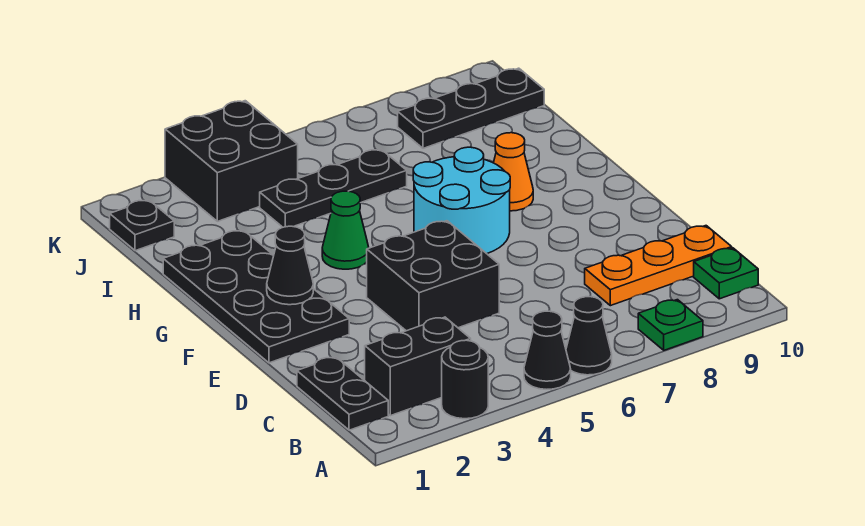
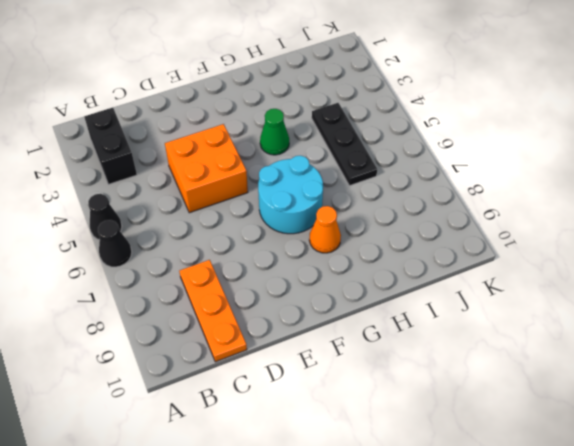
orange brick D4:E5 level 1 -> black brick D4:E5 level 1
none -> black round brick A3 level 1
none -> green plate A8 level 1
none -> black plate B1:C1 level 1

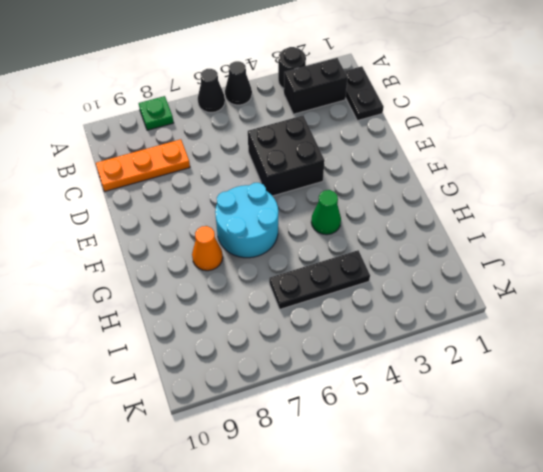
none -> green plate B10 level 1
none -> black plate E1:H2 level 1
none -> black plate J1 level 1

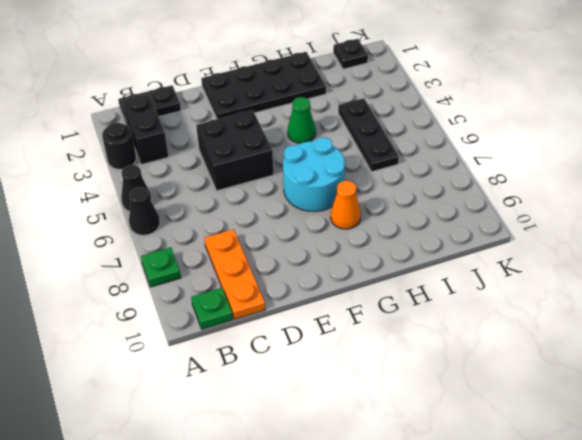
none -> black brick J3:K4 level 1
none -> black plate J8:J10 level 1
none -> black cone F2 level 2

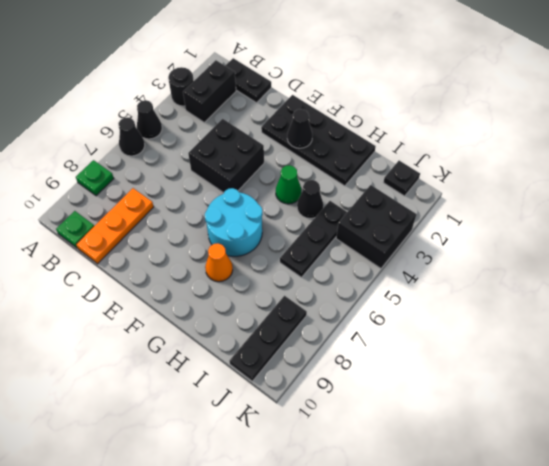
black cone H4 level 1 -> none

